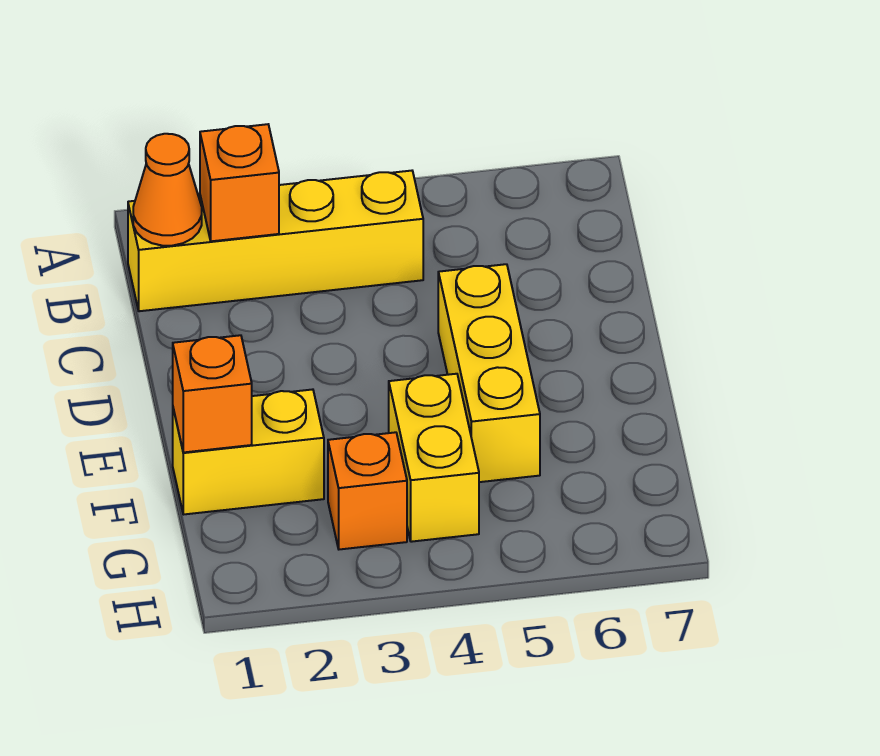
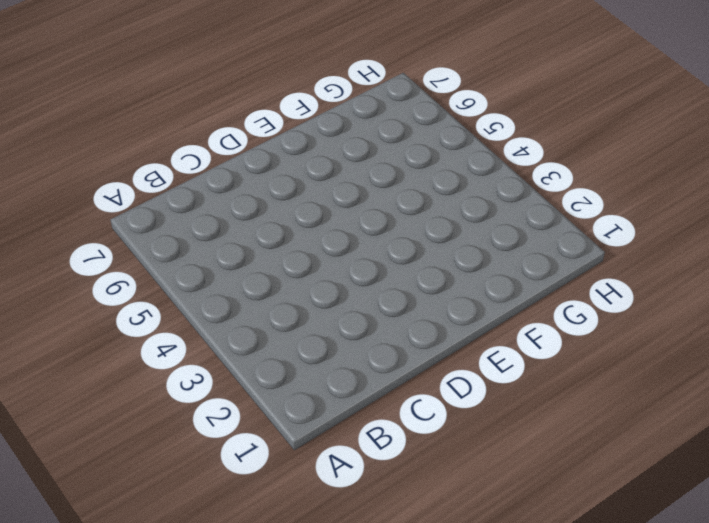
none -> yellow brick B1:B4 level 1
none -> yellow brick D5:F5 level 1

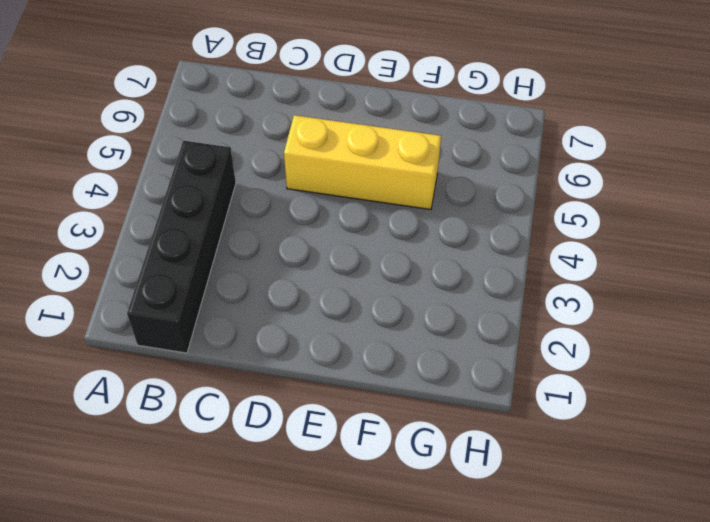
black brick B1:B4 level 1 -> yellow brick B1:B4 level 1
none -> yellow brick F1:F2 level 1
none -> yellow brick F4:G4 level 1

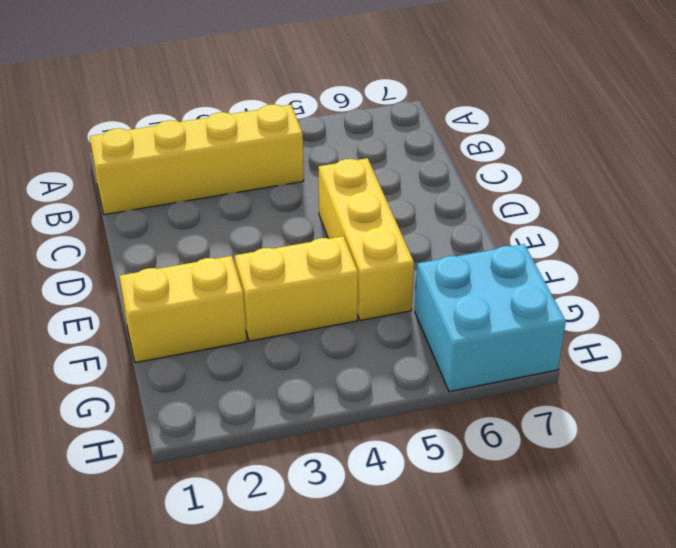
yellow brick F3:F4 level 1 -> yellow brick F4:G4 level 1
cyan brick G6:H7 level 1 -> none
none -> orange brick G3 level 1
none -> orange cone B1 level 2

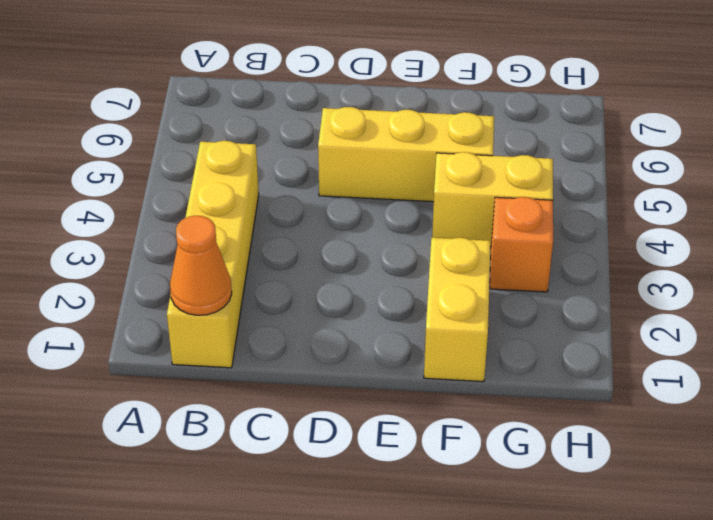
none -> orange brick B2 level 2
none -> orange brick F1 level 2

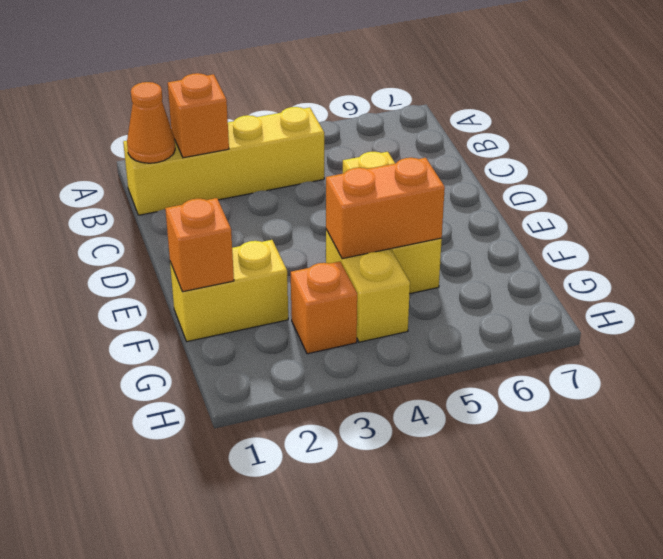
orange brick F4:F5 level 2 -> none

